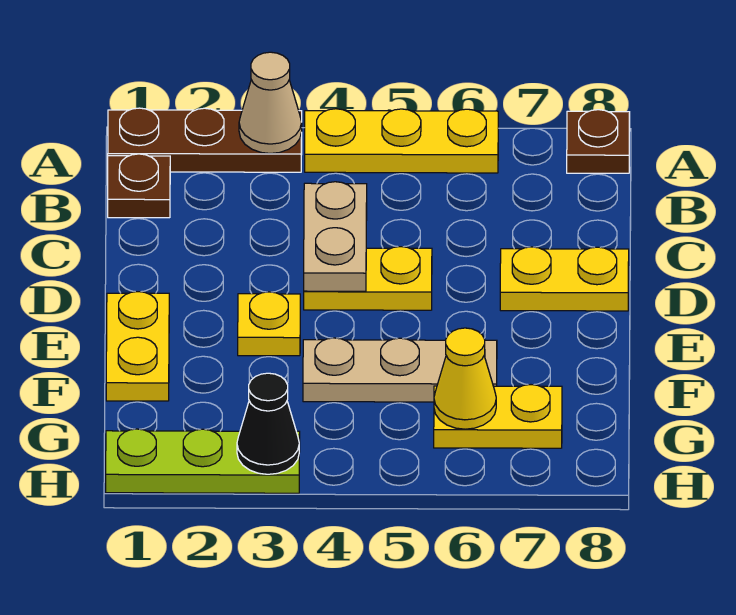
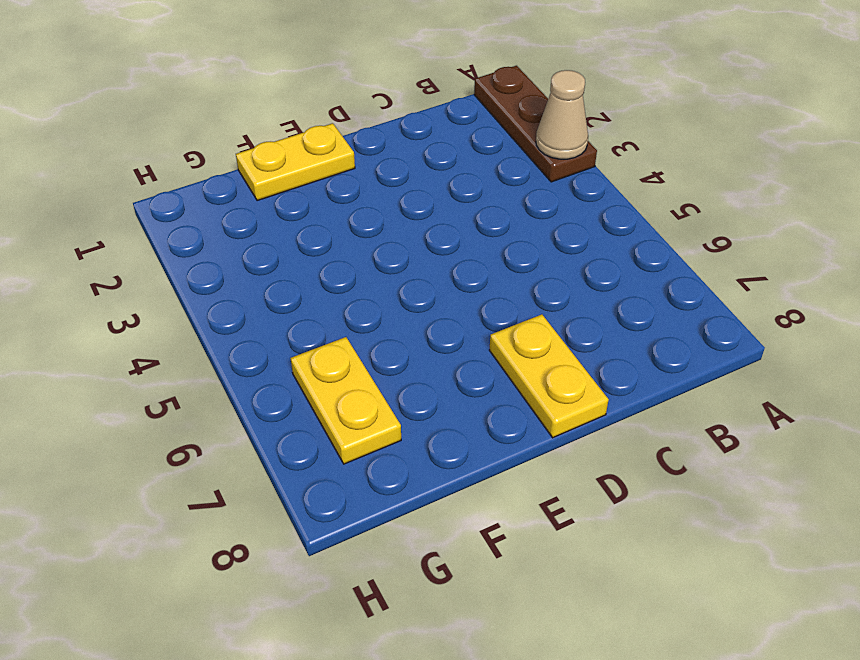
none -> yellow plate A4:A6 level 1
none -> brown plate A8 level 1
none -> brown plate B1 level 1

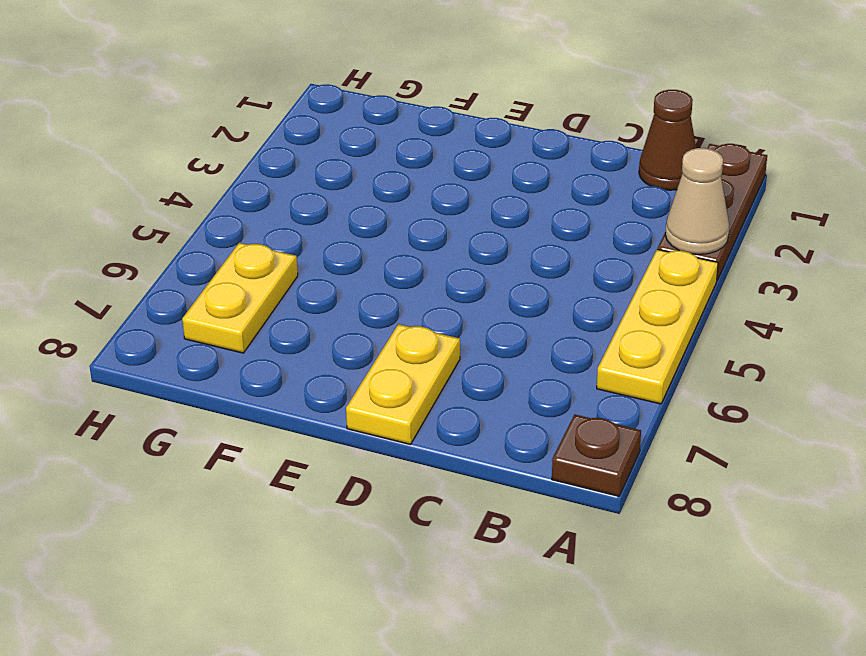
brown cone B1 level 1 -> brown plate B1 level 1
none -> yellow plate D4:D5 level 1
none -> yellow plate E1:F1 level 1
none -> yellow plate E3 level 1

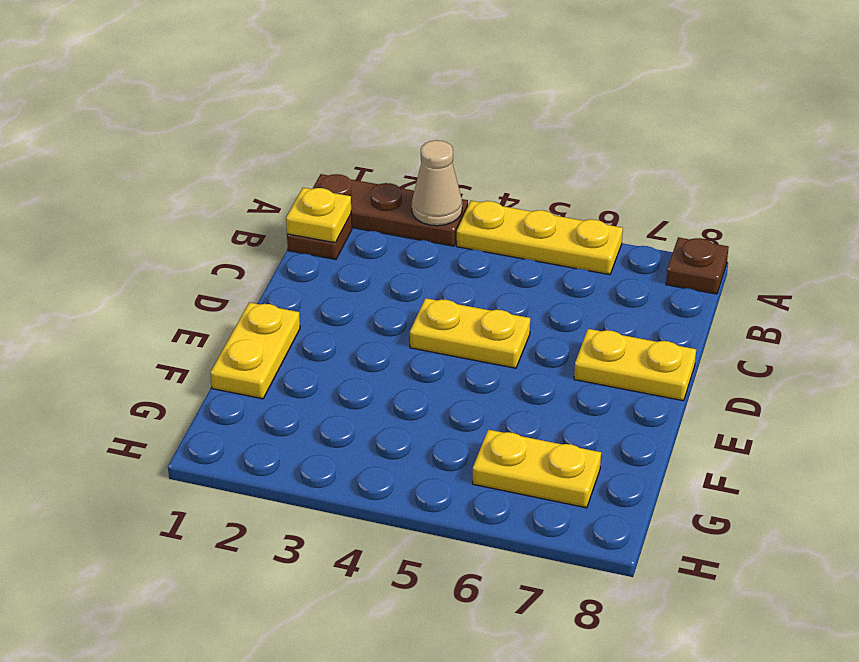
yellow plate B1 level 2 -> yellow plate E3 level 1
none -> tan plate F4:F6 level 1
none -> lime plate H1:H3 level 1
none -> tan plate C4:D4 level 2

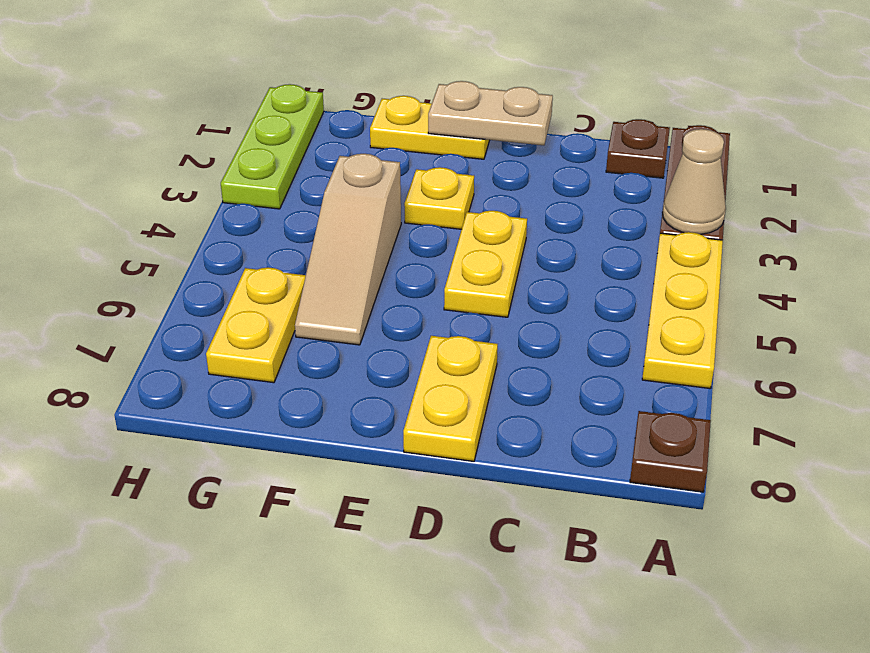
tan plate D1:E1 level 2 -> tan plate C4:D4 level 2
tan slope F4:F6 level 1 top 4 -> tan plate F4:F6 level 1
none -> yellow cone G6 level 2
none -> black cone H3 level 2

